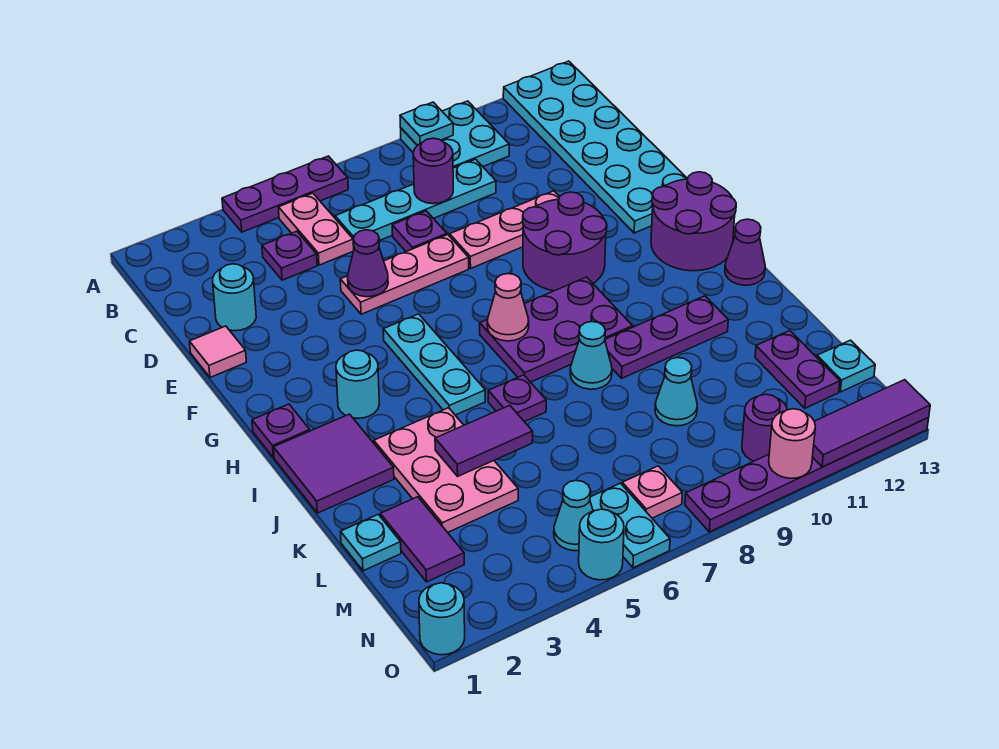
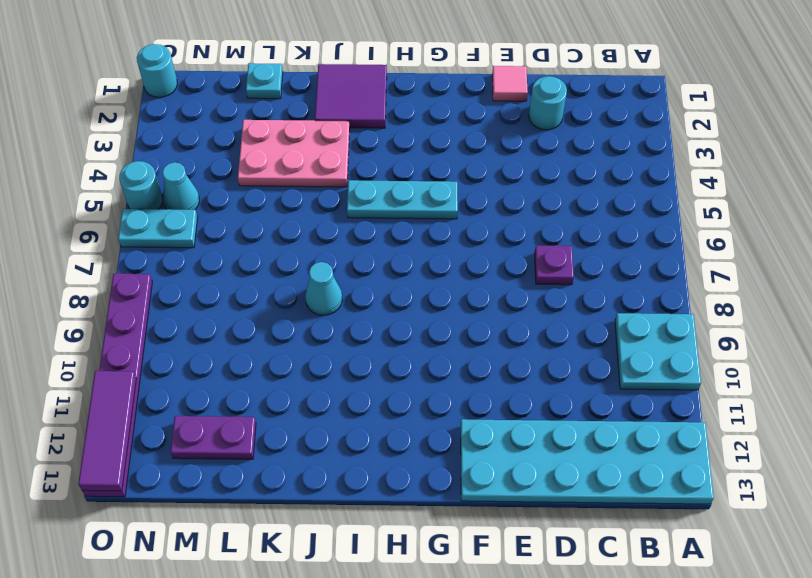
none -> purple plate A4:A6 level 1
none -> pink plate B5:C5 level 1
none -> purple plate C4 level 1
none -> cyan plate C6:C9 level 1

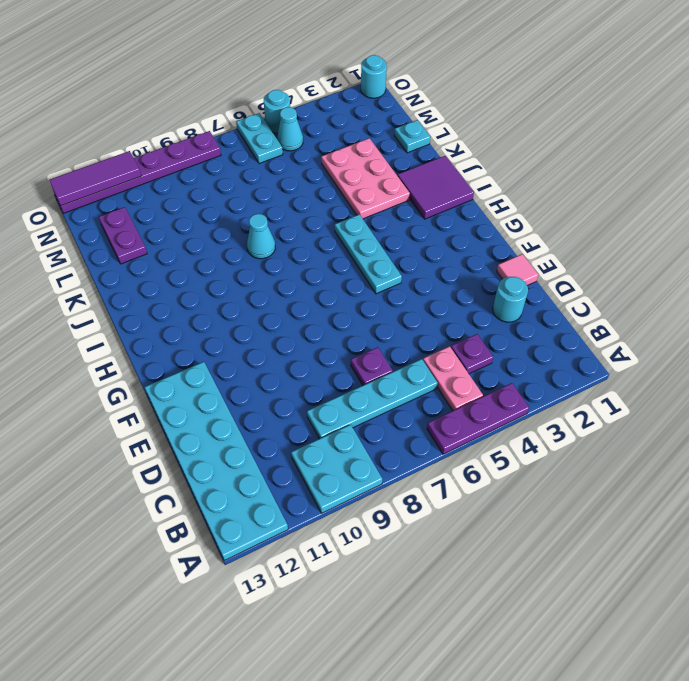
none -> pink plate E5:E7 level 1
none -> pink plate E8:E10 level 1
none -> purple round brick F9:G10 level 1
none -> purple round brick G12:H13 level 1

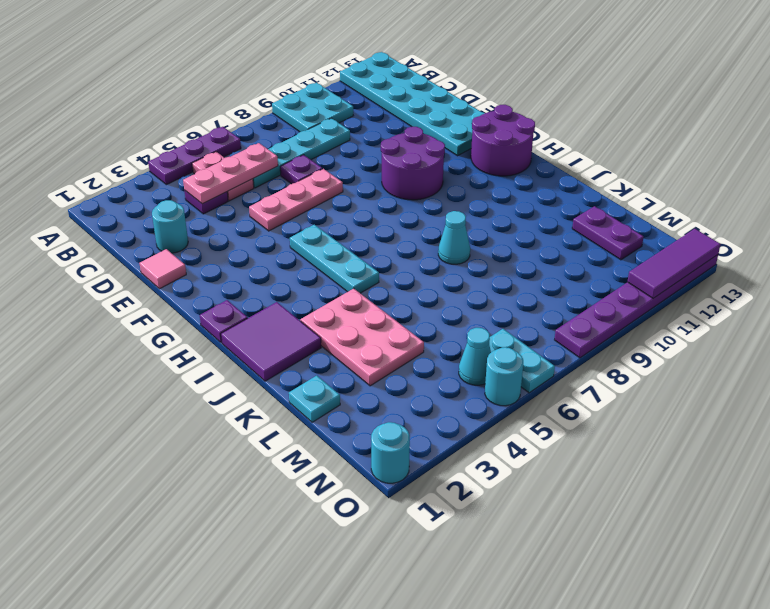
pink plate C4:C6 level 2 -> pink plate E8:E10 level 1
none -> cyan round brick H3 level 1
none -> purple plate H7:I9 level 1
none -> purple cone I13 level 1
none -> purple plate J6 level 1

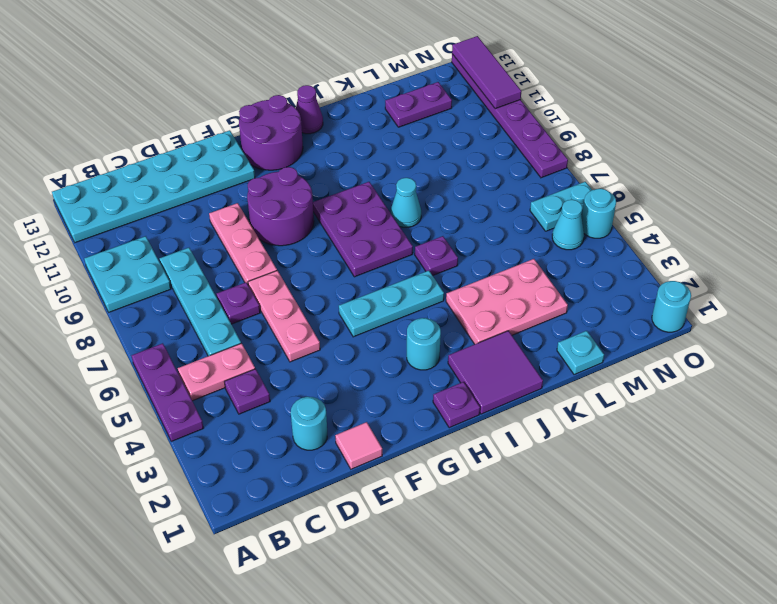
none -> purple plate J9:J11 level 1
none -> purple tile L2:M2 level 1
none -> cyan cone L9 level 1
none -> cyan plate M13 level 1

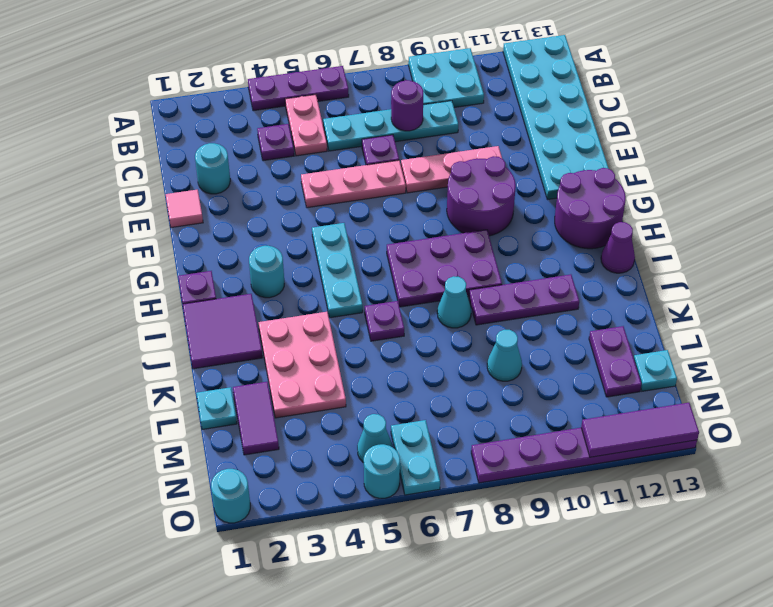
none -> pink plate N7 level 1
none -> purple round brick N10 level 1
none -> cyan plate A9 level 2
none -> purple cone E5 level 2

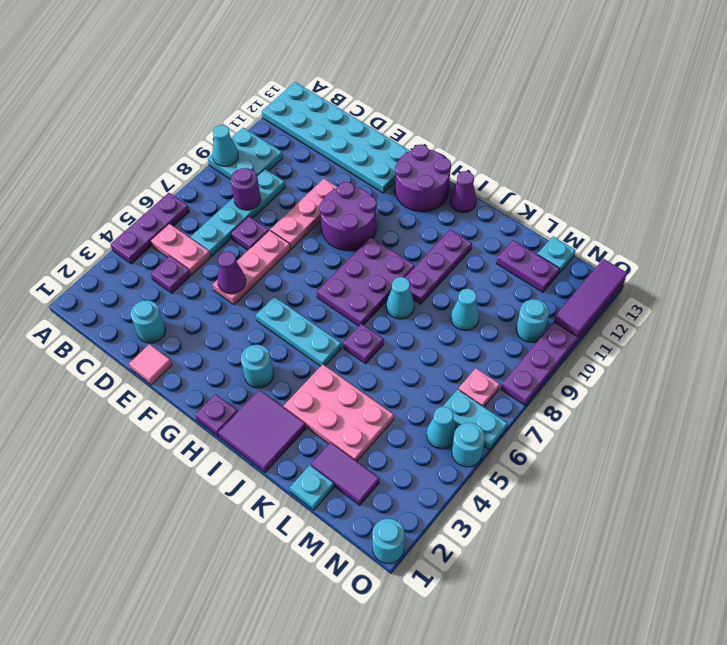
cyan cone A9 level 2 -> cyan plate A9 level 2
cyan round brick N10 level 1 -> purple round brick N10 level 1
none -> pink cone H7 level 2
none -> purple tile K4:K5 level 2
none -> pink round brick O10 level 2

